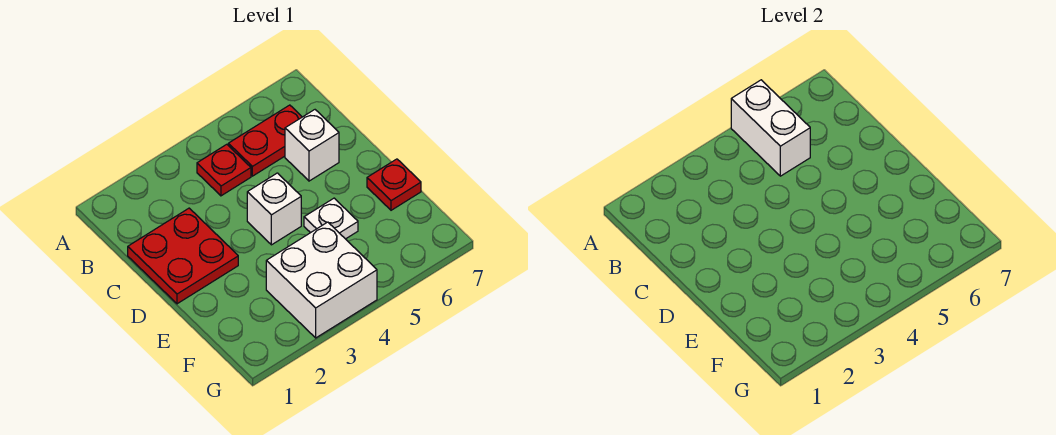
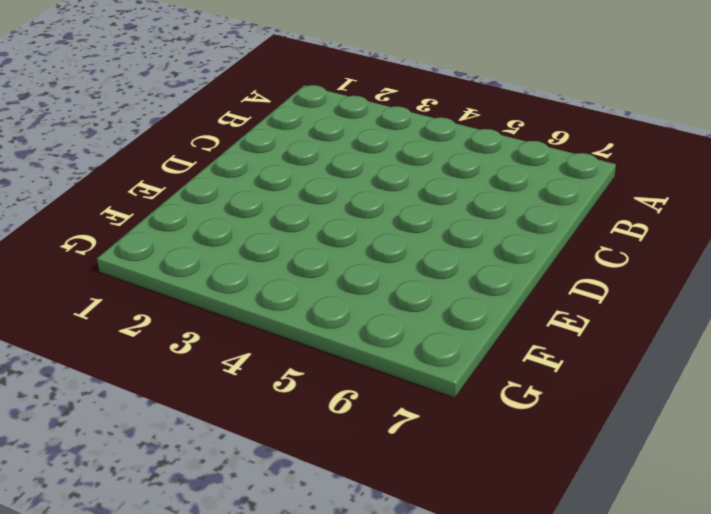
none -> red plate B4 level 1
none -> red plate B5:B6 level 1

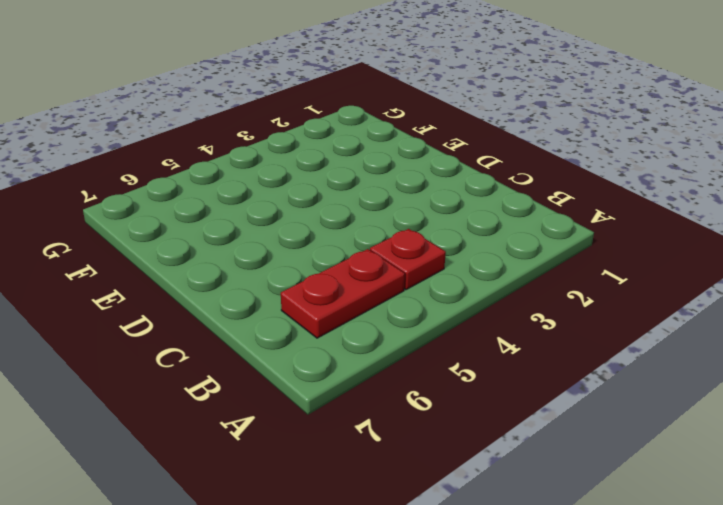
none -> red plate C1:D2 level 1
none -> white brick C6 level 1

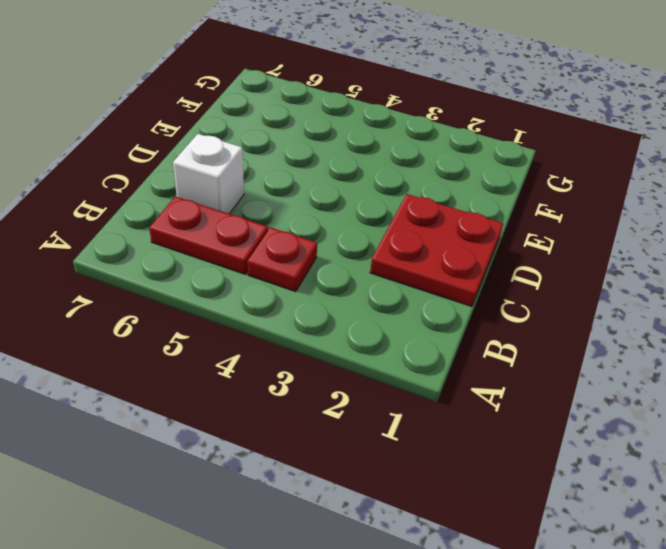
none -> white brick D4 level 1
none -> white plate E5 level 1

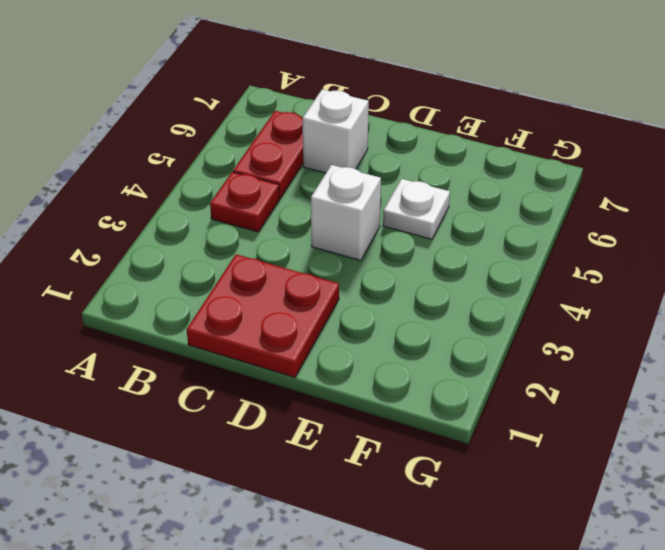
none -> red plate E7 level 1
none -> white brick F3:G4 level 1

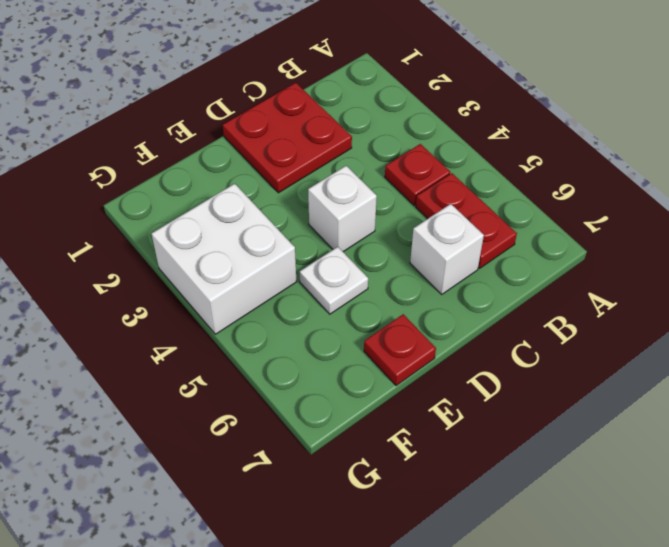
none -> white brick A5:B5 level 2

